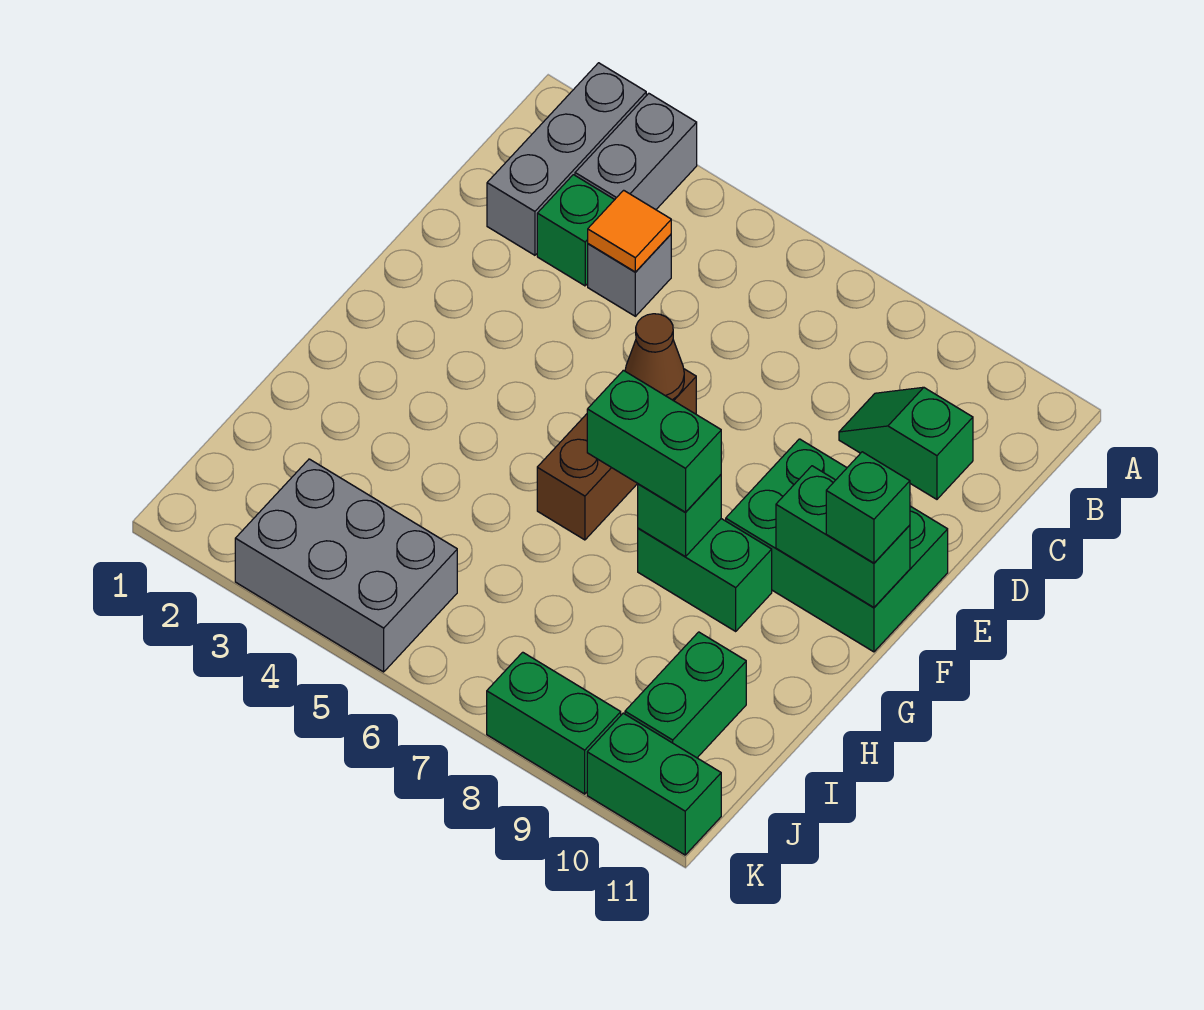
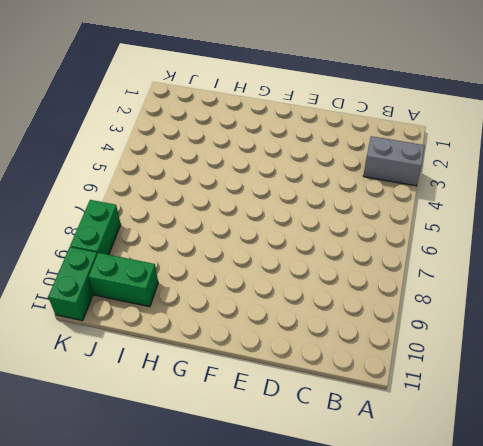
none -> grey brick A2:C2 level 1
none -> green brick C3 level 1
none -> grey brick C4 level 1

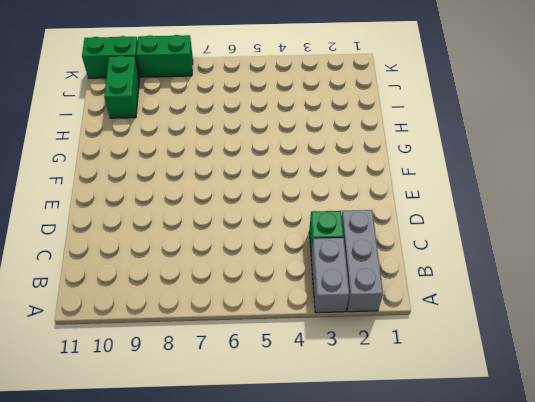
none -> grey brick C4 level 1
none -> green slope C9:C10 level 1 top 10
none -> brown brick E6:G6 level 1

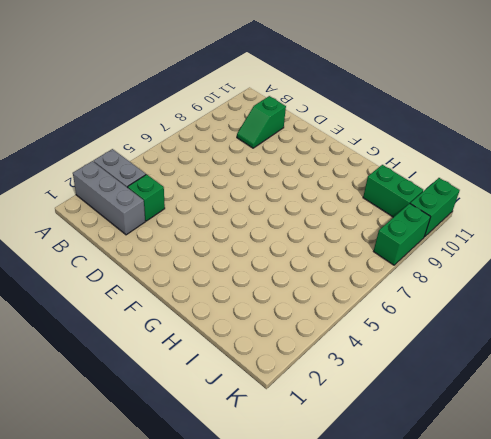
none -> grey brick C4 level 1
none -> brown brick E6:G6 level 1
none -> green brick E9:F11 level 1

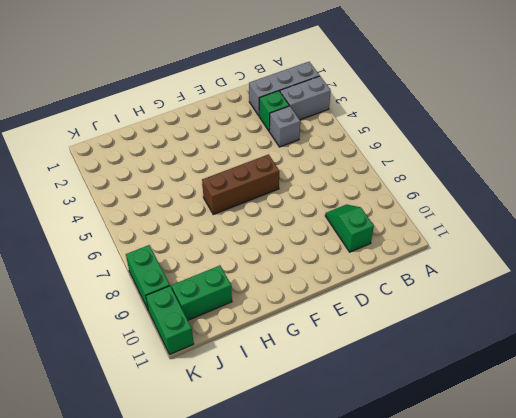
none -> green brick E9:F11 level 1
none -> green brick G8:G9 level 1
none -> grey brick J3:K5 level 1

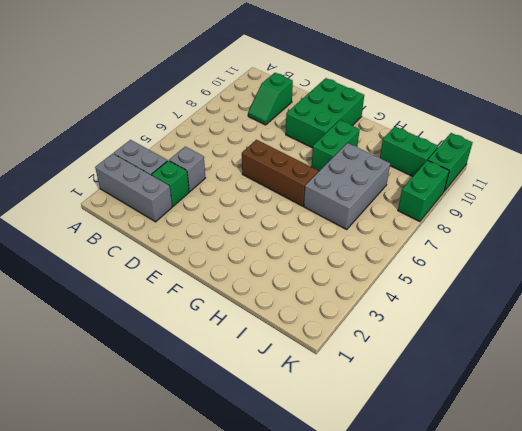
grey brick H6:I8 level 1 -> grey brick J3:K5 level 1
none -> orange tile C4 level 2
none -> brown cone E6 level 2
none -> green brick F10:F11 level 2

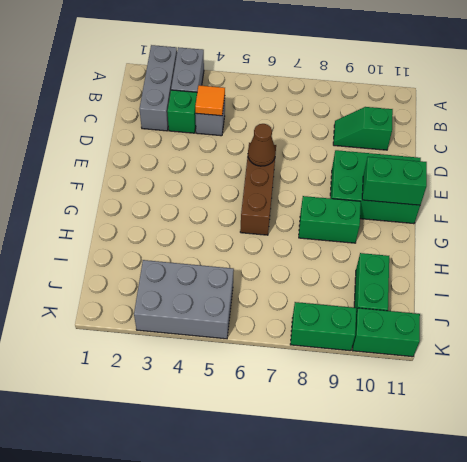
none -> green brick G8 level 2
none -> green brick F11 level 3
none -> green brick G7:G8 level 3

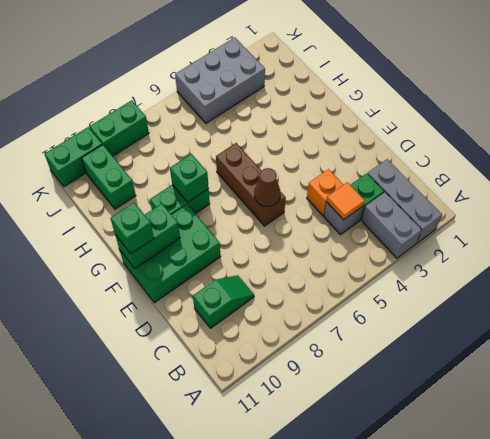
orange brick D4 level 1 -> none
none -> green brick G7:G8 level 3

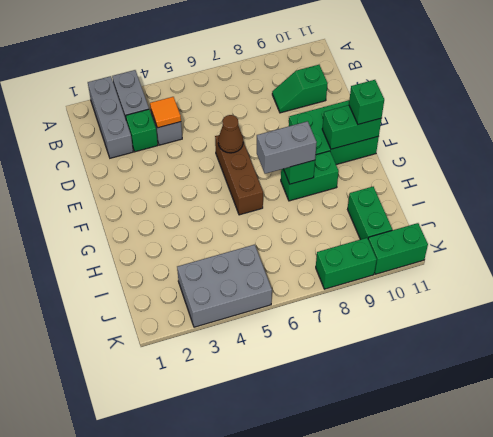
grey brick G7:G8 level 3 -> green brick G7:G8 level 3

